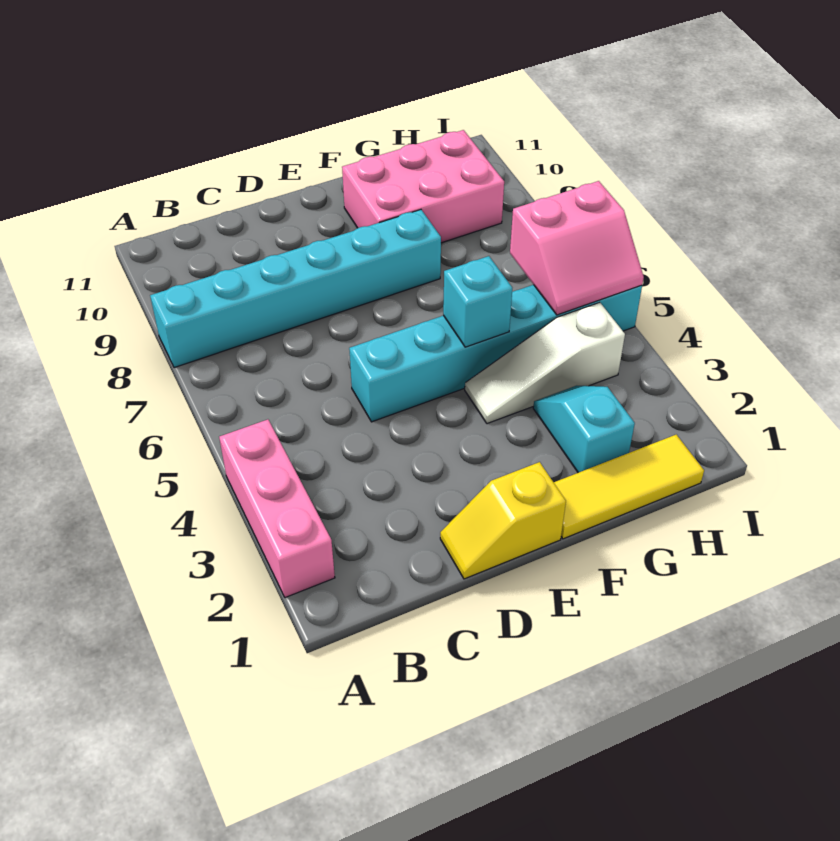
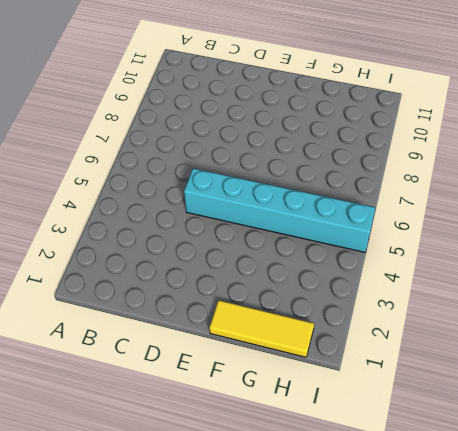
none -> pink brick A2:A4 level 1
none -> cyan brick A8:F8 level 1

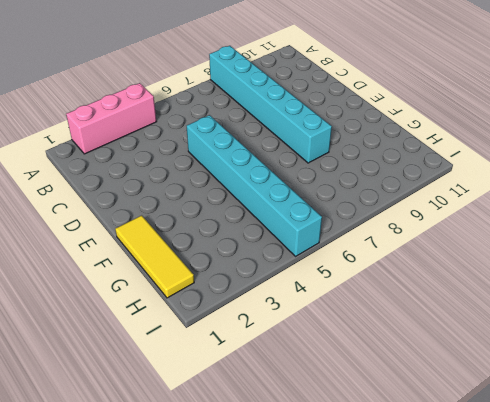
none -> yellow slope D1:E1 level 1 top E
none -> white slope F4:H4 level 1 top H

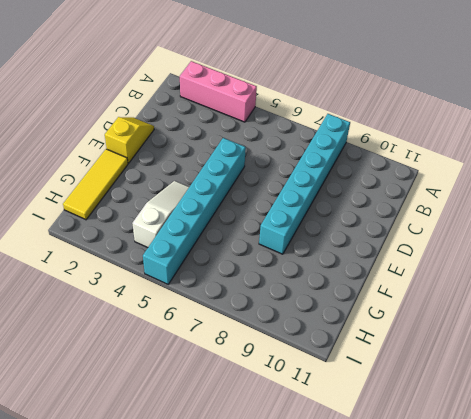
none -> pink brick F9:H10 level 1
none -> cyan slope G2:G3 level 1 top 2

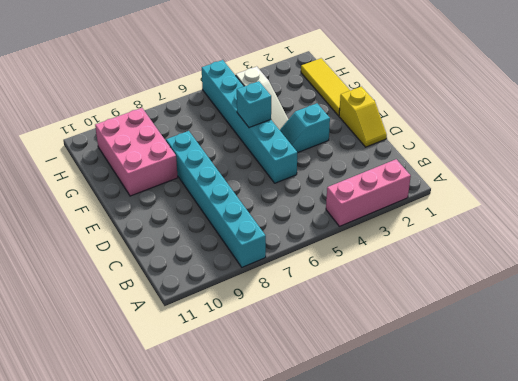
cyan slope E3:E4 level 1 top 3 -> cyan slope G2:G3 level 1 top 2
none -> pink slope H5:I6 level 2 top 6

